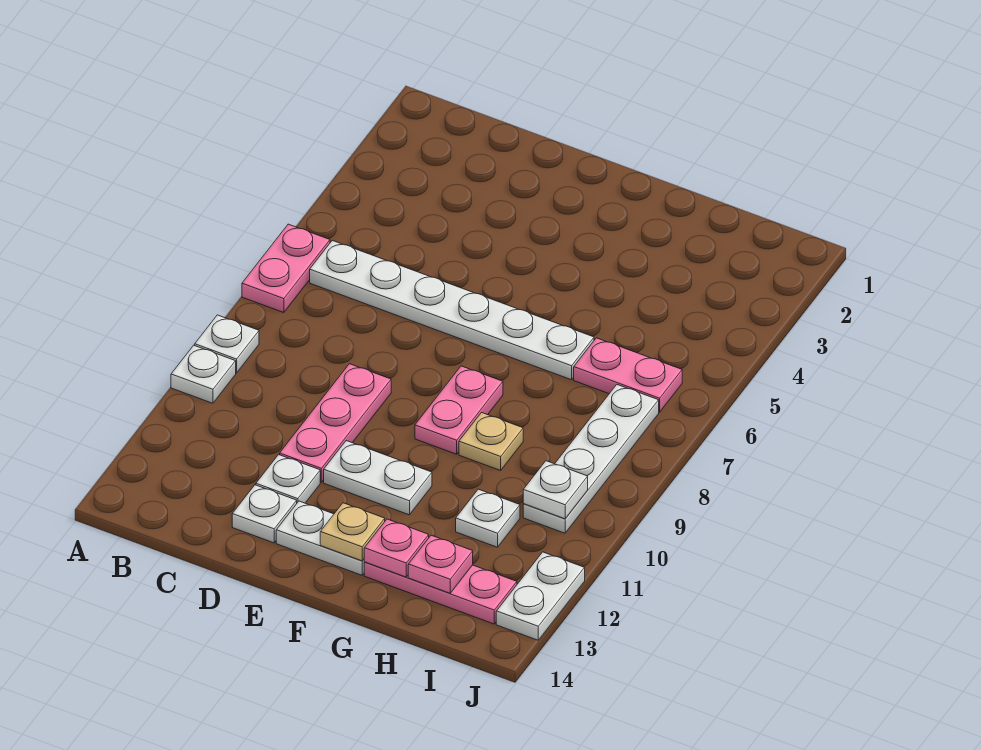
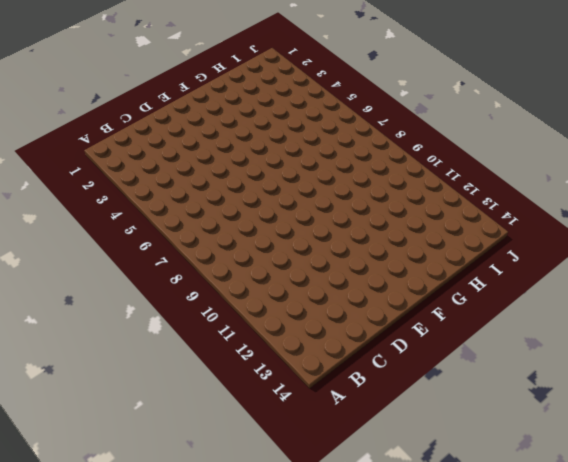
none -> pink plate A6:A7 level 1
none -> white plate A9 level 1
none -> white plate A10 level 1

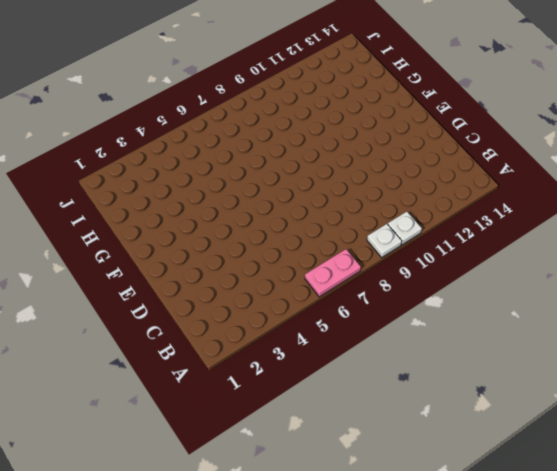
none -> white plate B6:G6 level 1
none -> pink plate D9:D11 level 1
none -> white plate D12 level 1

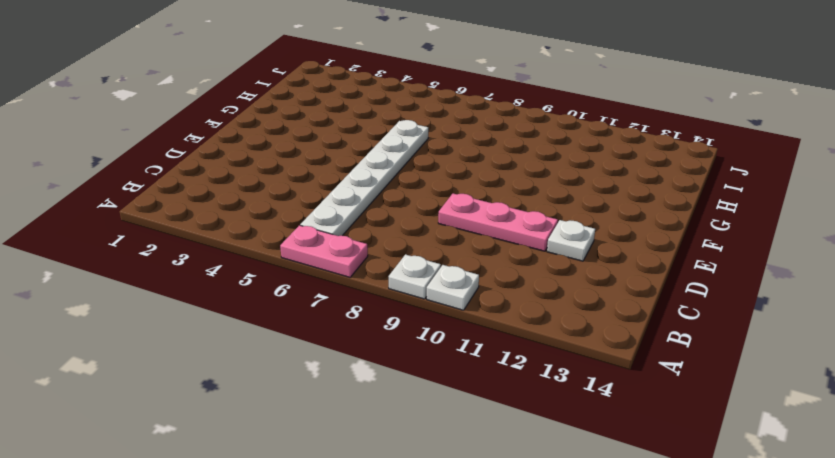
none -> white plate D13 level 1
none -> white plate E11:F11 level 1
none -> white plate E13:F13 level 1

